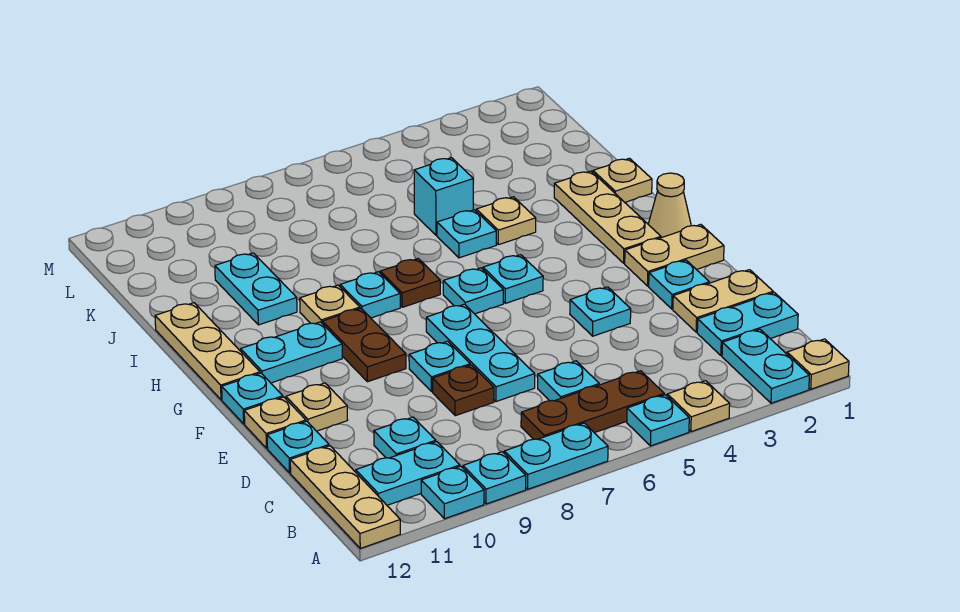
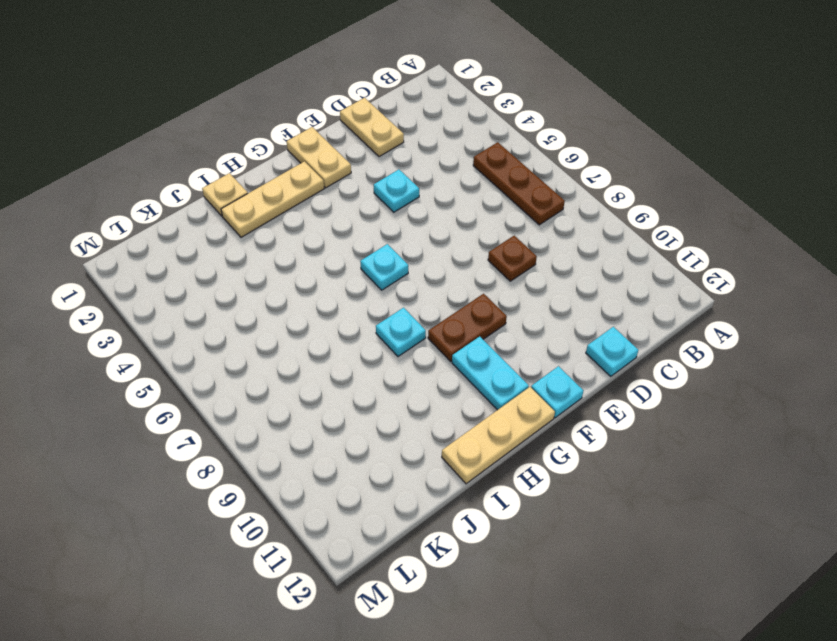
none -> tan plate A1 level 1
none -> cyan plate A2:B2 level 1
none -> tan plate A4 level 1
none -> cyan plate A5 level 1

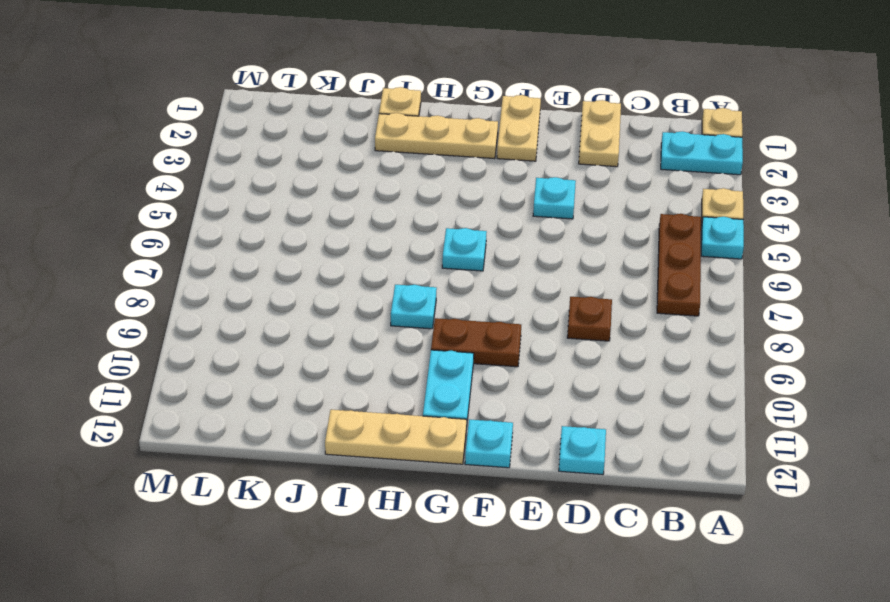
none -> cyan plate A7:A8 level 1
none -> cyan plate A9 level 1
none -> cyan plate A10 level 1
none -> tan plate A12:C12 level 1

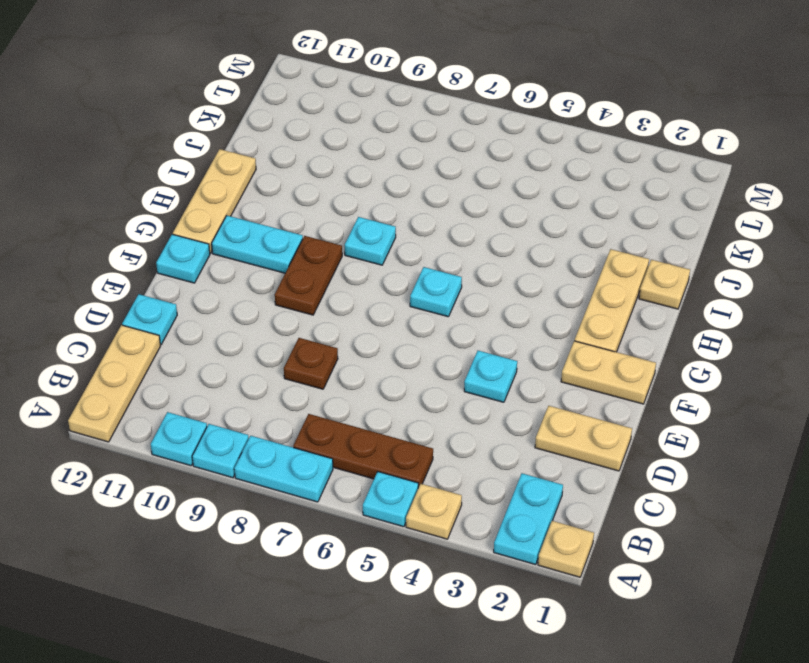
none -> cyan plate B10:B11 level 1
none -> cyan plate C1:C2 level 1
none -> cyan plate C6 level 1
none -> cyan plate C10 level 1

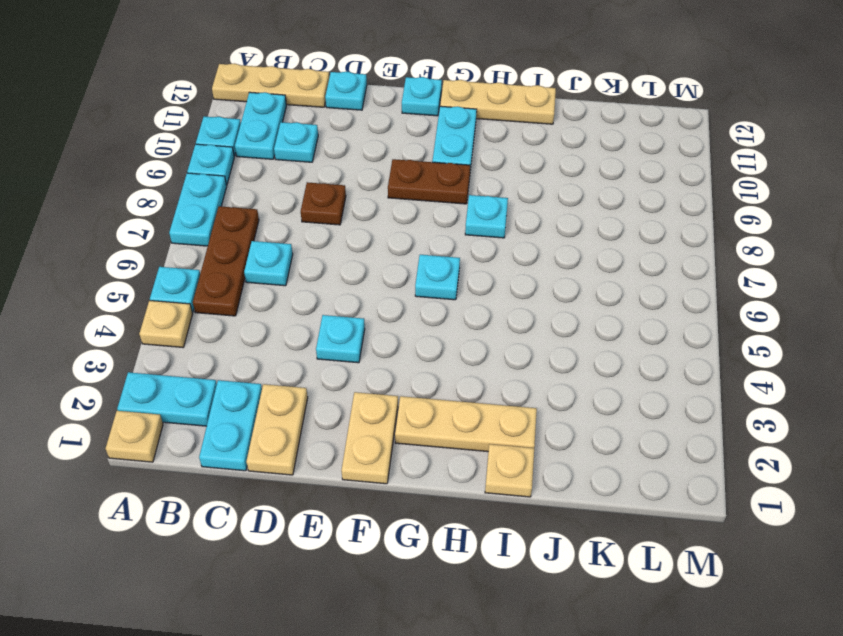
none -> cyan plate D7:F7 level 1
none -> cyan plate E2 level 1
none -> cyan plate E8 level 1
none -> tan plate E11 level 1

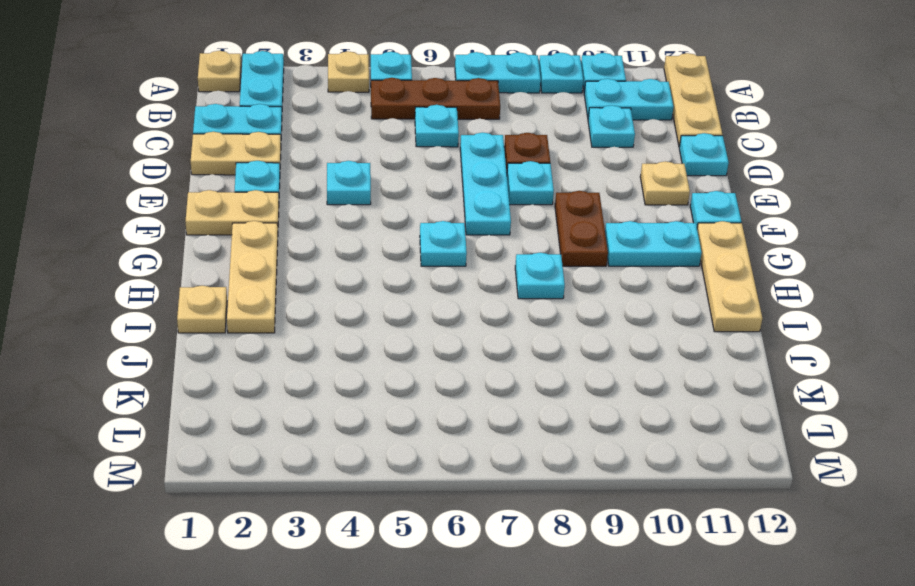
none -> tan plate E12 level 1
none -> tan cone G1 level 1
none -> cyan plate G5 level 1
none -> brown plate H7 level 1

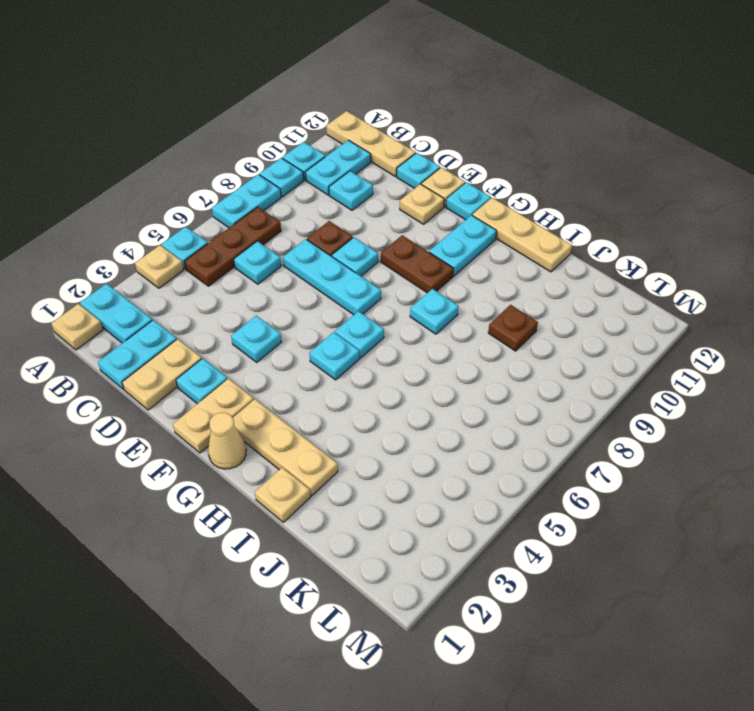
brown plate J9 level 1 -> brown plate H7 level 1
none -> tan plate H9 level 1
none -> tan plate I4 level 1
none -> cyan plate I5 level 1
none -> cyan plate I10:J10 level 1

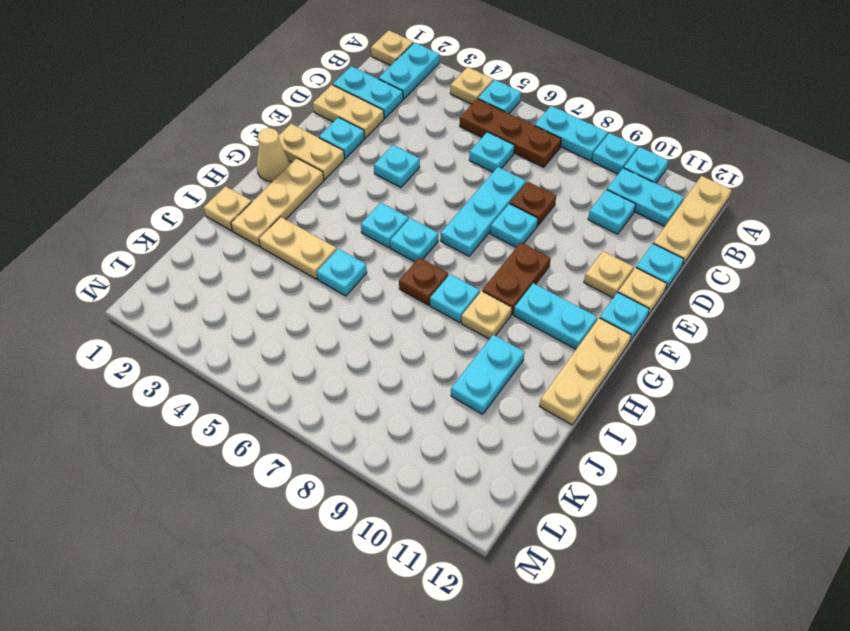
tan plate I3:I4 level 1 -> tan plate I4 level 1
none -> cyan brick J5 level 1

